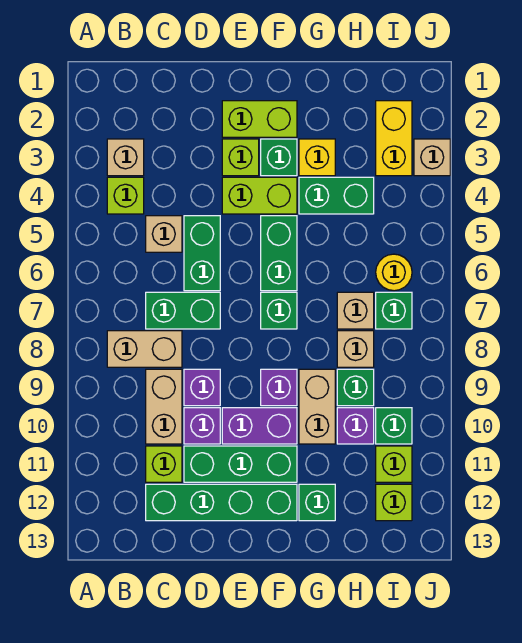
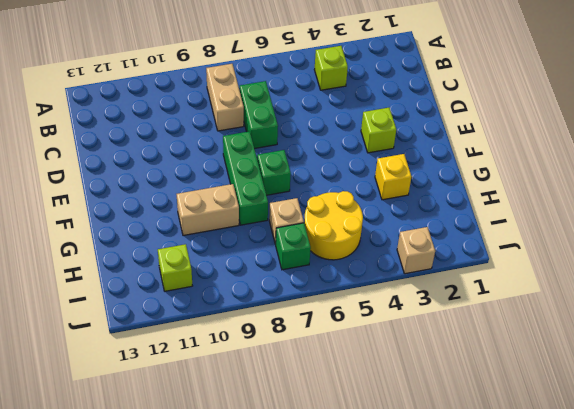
green brick E8:G8 level 1 -> green brick D11:F11 level 1
yellow round brick H5:I6 level 1 -> yellow round brick I6 level 1
none -> tan brick B3 level 1
none -> tan brick C5 level 1
none -> tan brick C9:C10 level 1
none -> lime brick C11 level 1

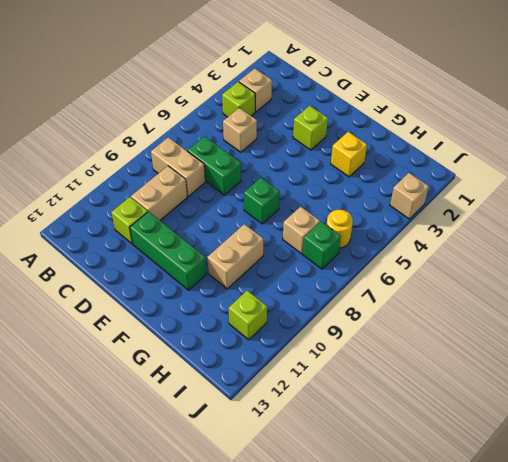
none -> green brick C12:F12 level 1
none -> green brick D5:D6 level 1
none -> purple brick D9 level 1
none -> purple brick D10 level 1

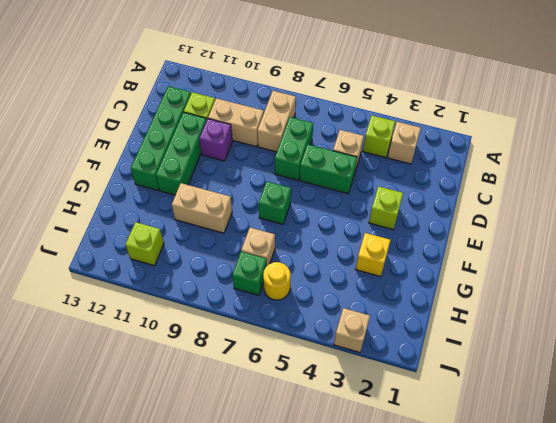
none -> purple brick D9 level 1
none -> lime brick E2:F2 level 1
none -> lime brick E4:F4 level 1
none -> purple brick E10:F10 level 1

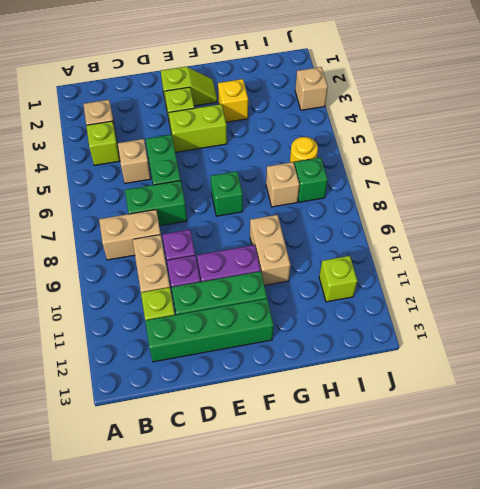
lime slope E2:F2 level 1 top E -> lime brick E2:F2 level 1
none -> green brick F3 level 1
none -> green brick F5:F6 level 1
none -> purple brick F9 level 1
none -> green brick G4:H4 level 1

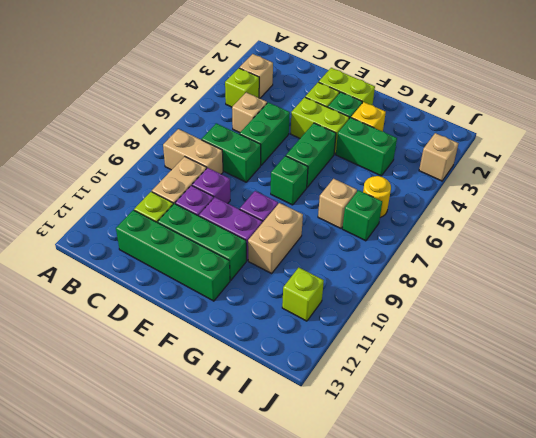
none -> green brick G12 level 1
none -> tan brick H8 level 1
none -> green brick H9 level 1
none -> purple brick H10 level 1

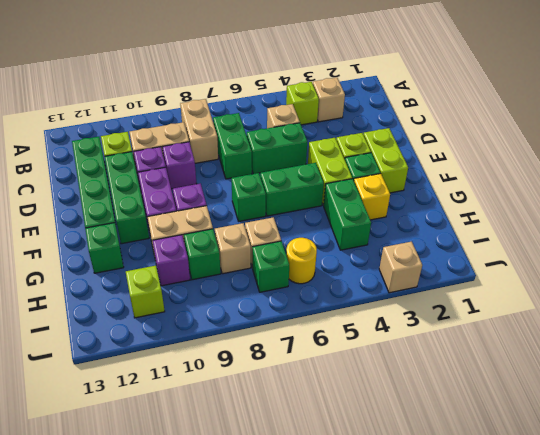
none -> yellow brick I2:I3 level 1
none -> green brick I10 level 1
none -> lime brick I12 level 1

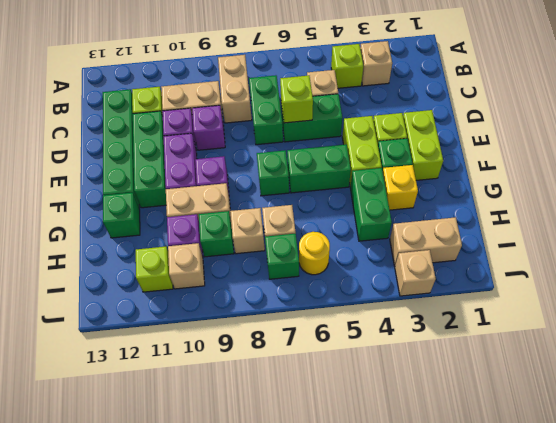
lime brick D6 level 2 -> lime brick I12 level 1
tan brick I2:I3 level 1 -> yellow brick I2:I3 level 1
tan brick I10 level 1 -> green brick I10 level 1

